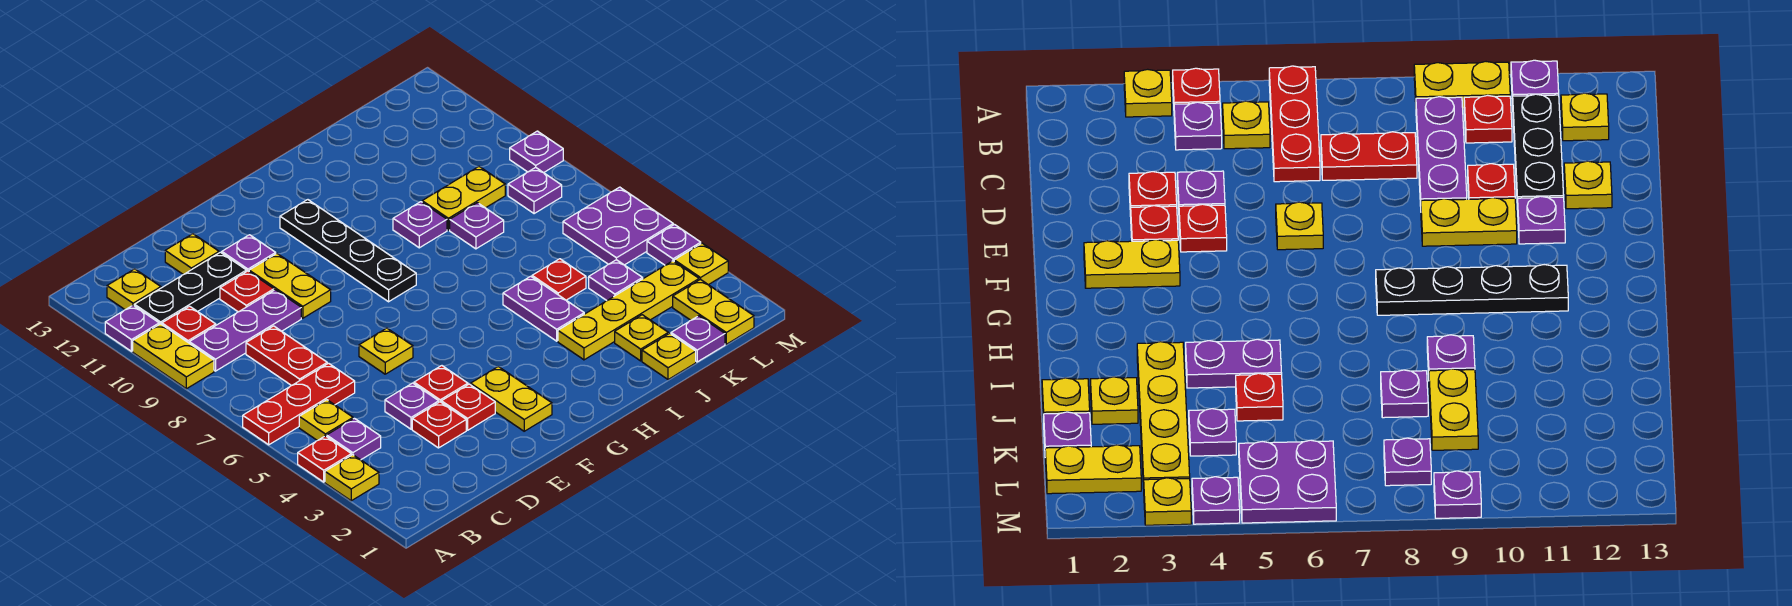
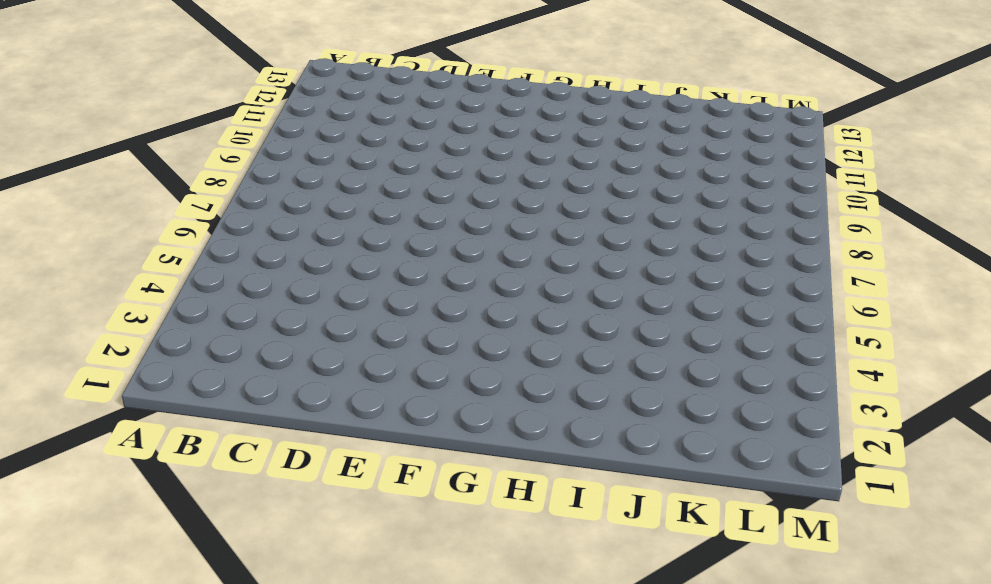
none -> yellow plate A3 level 1
none -> red plate A4 level 1
none -> red plate A6:C6 level 1
none -> yellow plate A9:A10 level 1

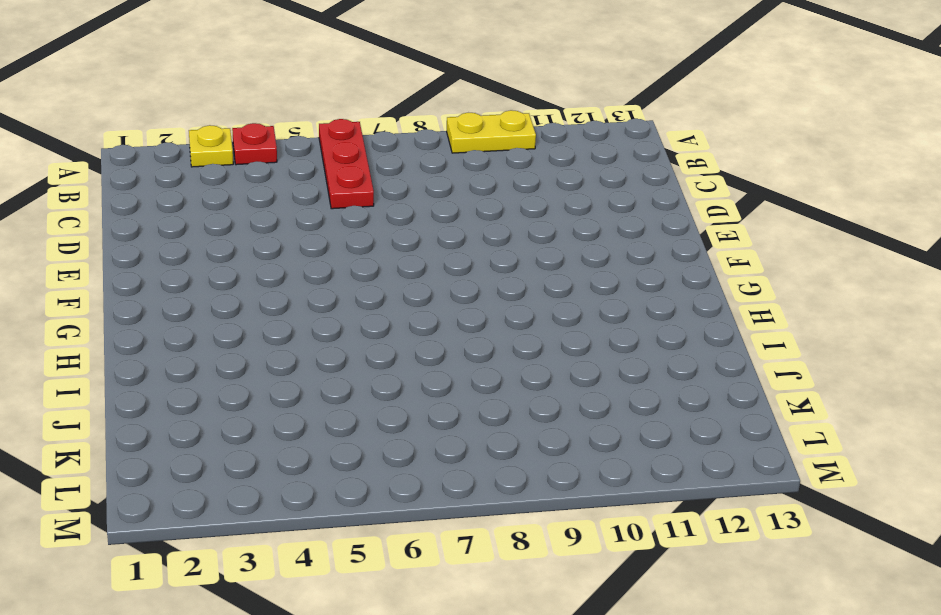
none -> purple plate A11 level 1
none -> purple plate B4 level 1
none -> yellow plate B5 level 1
none -> purple plate B9:D9 level 1

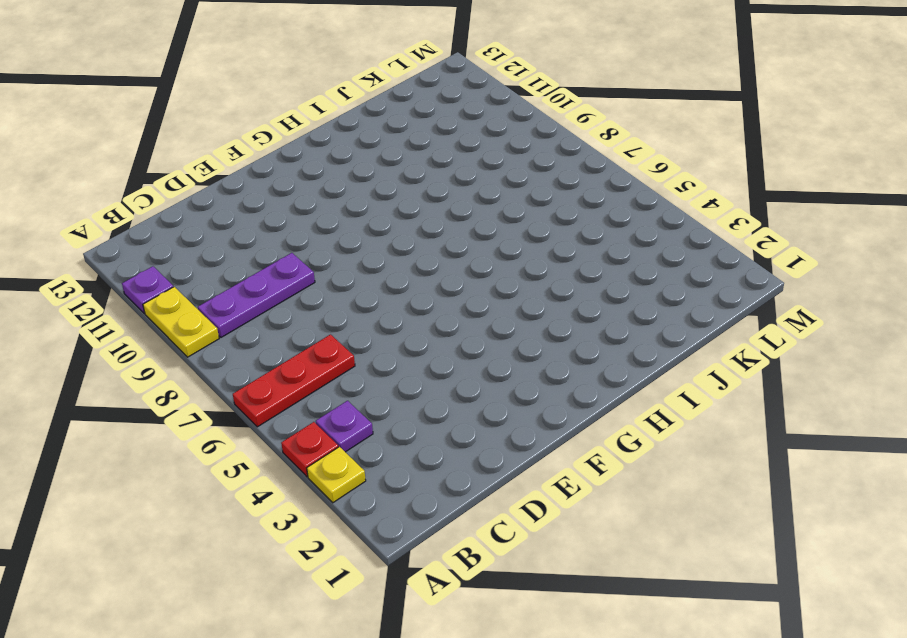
none -> yellow plate B5 level 1
none -> red plate B10 level 1
none -> black plate B11:D11 level 1
none -> yellow plate B12 level 1

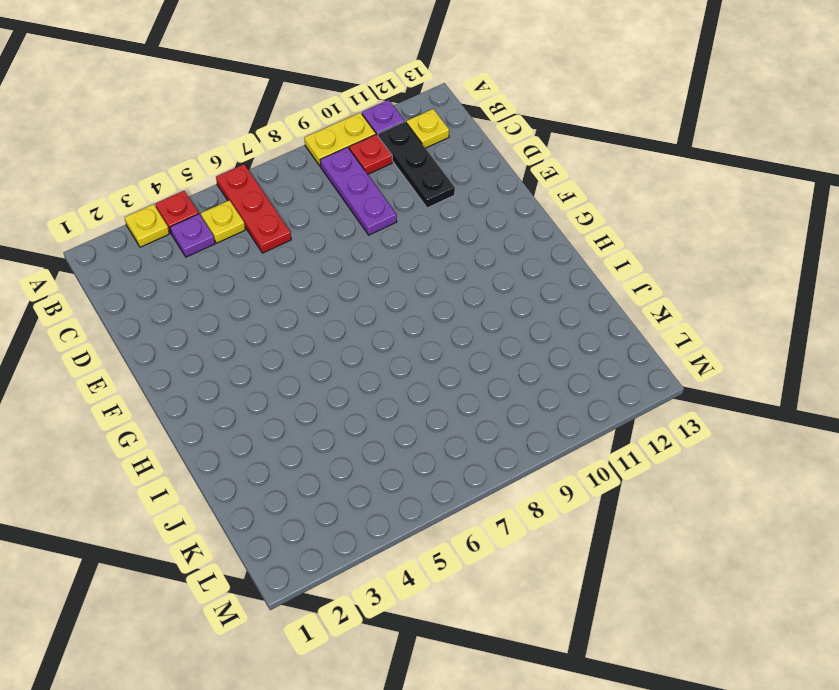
none -> red plate C7:C8 level 1
none -> red plate D3 level 1
none -> purple plate D4 level 1
none -> red plate D10 level 1

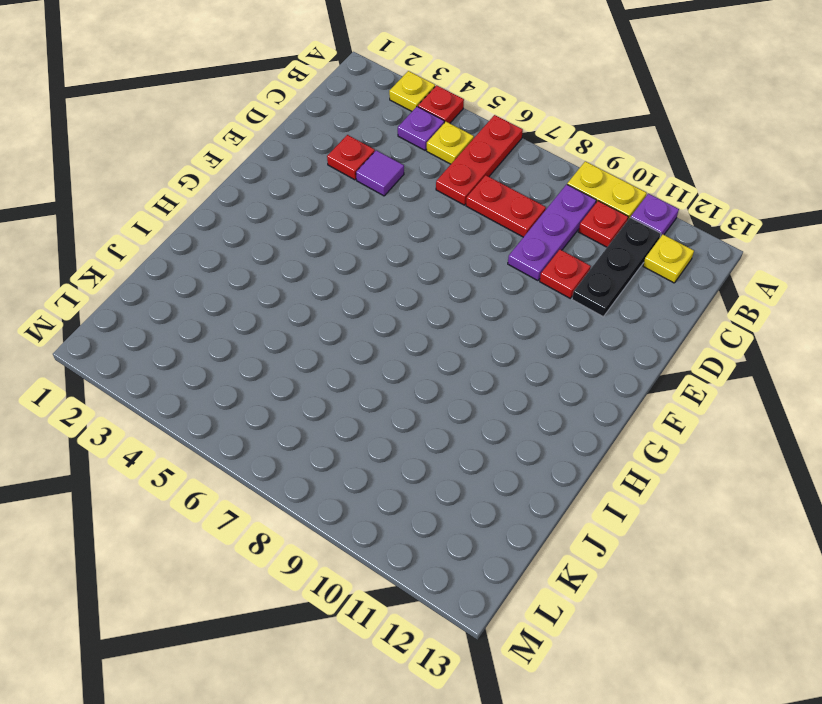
purple tile D4 level 1 -> purple plate D4 level 1
none -> yellow plate D12 level 1
none -> red plate E3 level 1
none -> red plate E4 level 1
none -> yellow plate E6 level 1

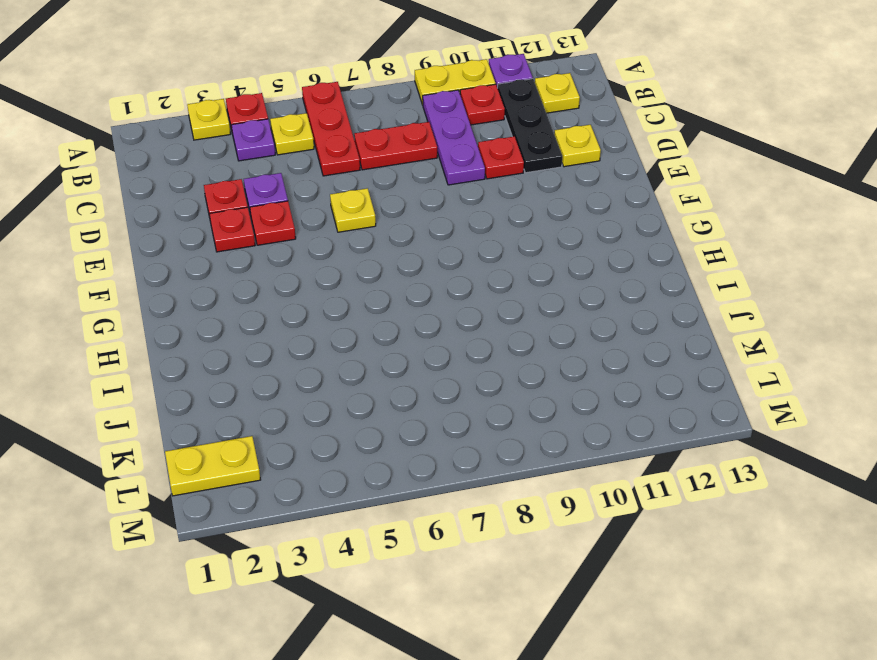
none -> yellow plate E9:E10 level 1
none -> purple plate E11 level 1
none -> yellow plate F2:F3 level 1
none -> black plate G8:G11 level 1

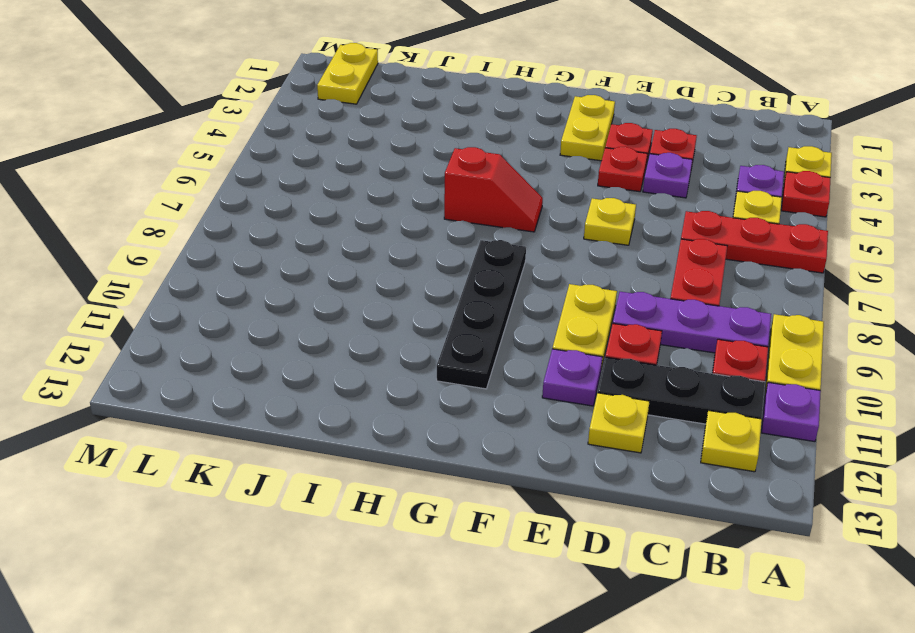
red slope G6:H6 level 1 top H -> none
none -> yellow plate I3:L3 level 1
none -> purple plate I4:I5 level 1
none -> purple plate I9 level 1
none -> yellow plate J1 level 1

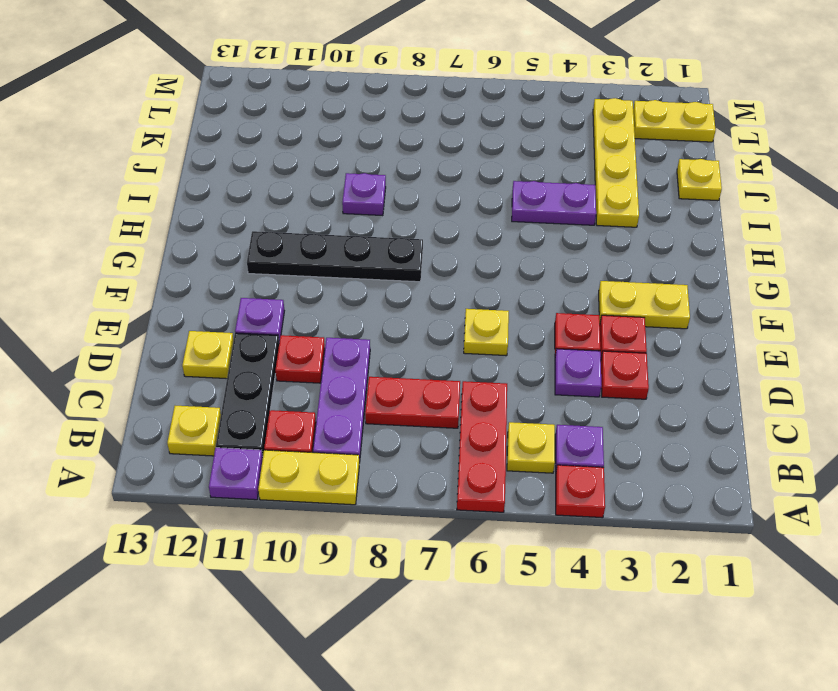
none -> yellow plate A3 level 1
none -> yellow plate E9:E10 level 1
none -> yellow plate J2 level 1
none -> red plate J5 level 1

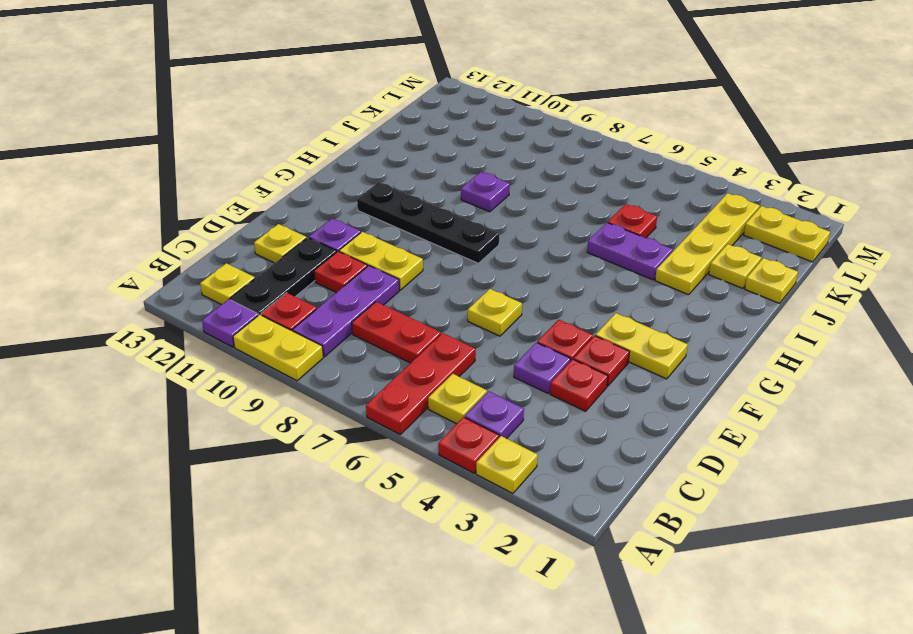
none -> purple plate J8 level 1
none -> yellow plate J9:K9 level 1
none -> purple plate K1 level 1
none -> purple plate K4 level 1

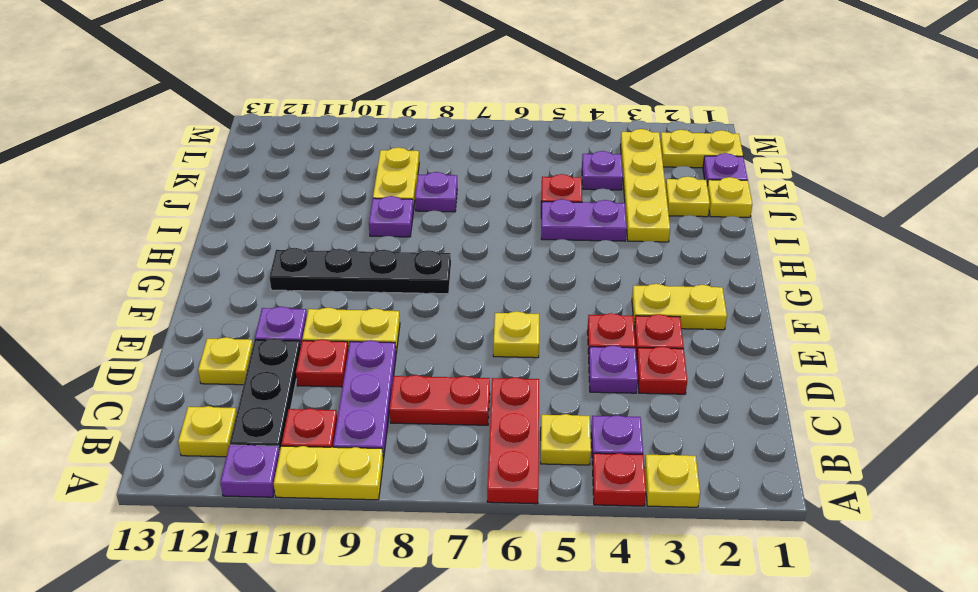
none -> purple plate L5:M6 level 1
none -> purple plate L8 level 1
none -> yellow plate M3 level 1
none -> purple plate M4 level 1

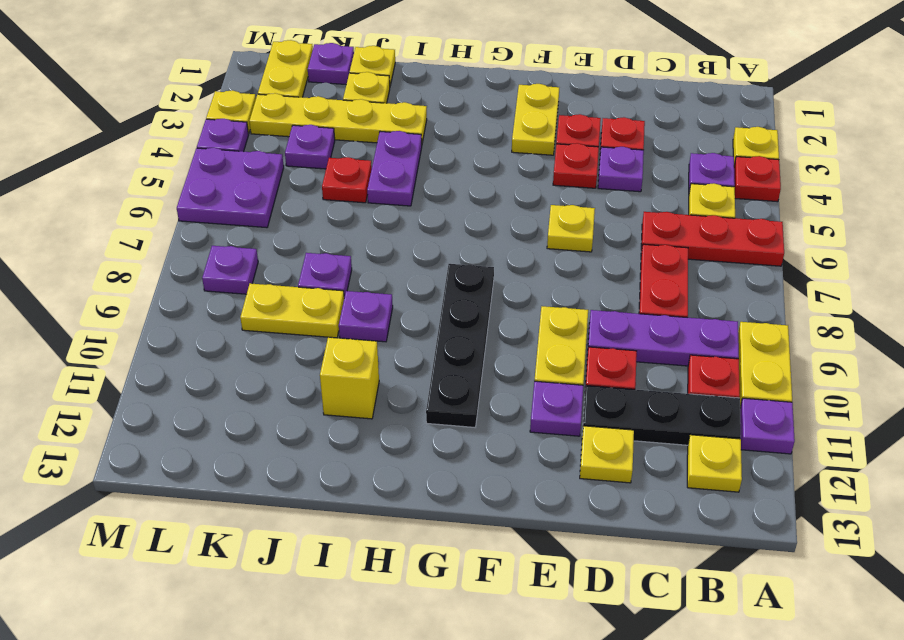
yellow brick I11 level 1 -> none
none -> purple plate M9 level 1

